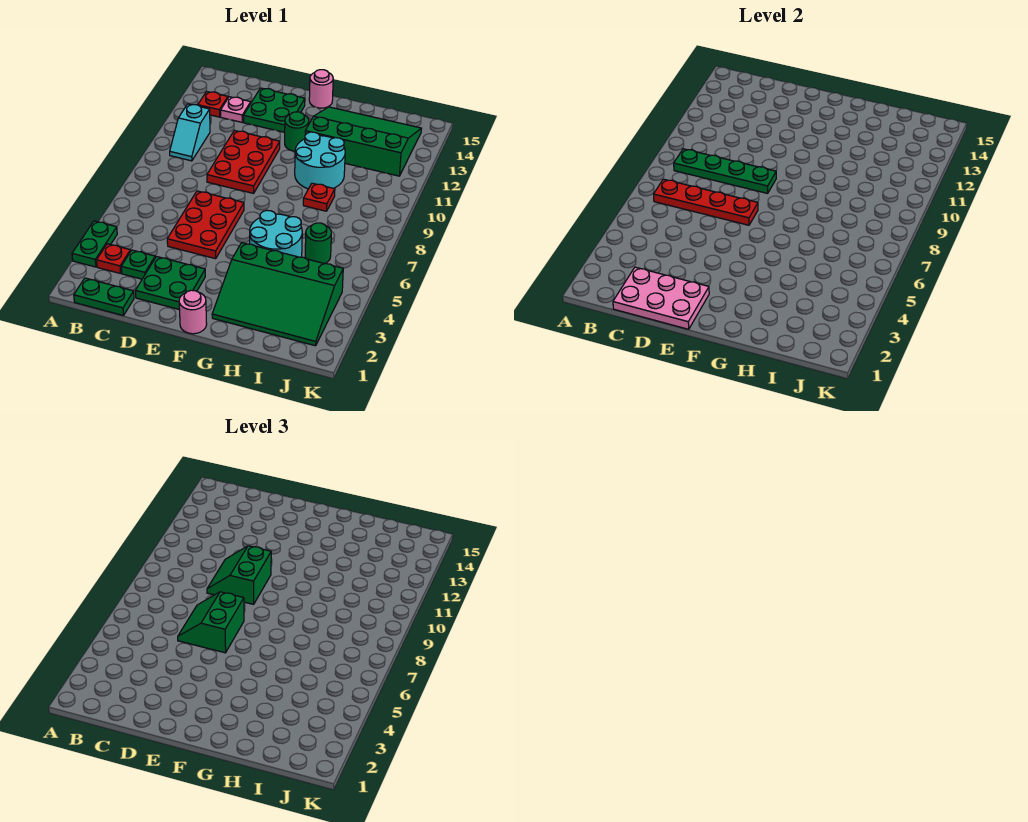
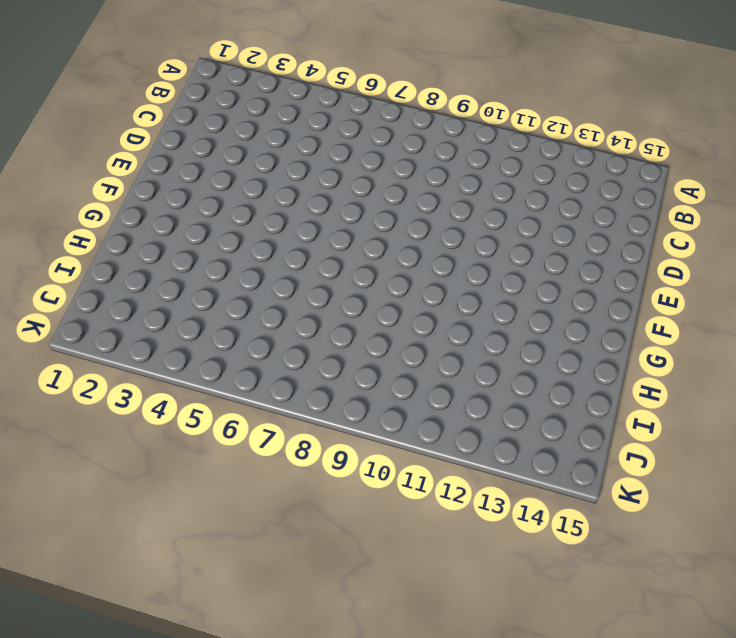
none -> green plate A3:A4 level 1
none -> green plate B1:C1 level 1
none -> red plate B3 level 1

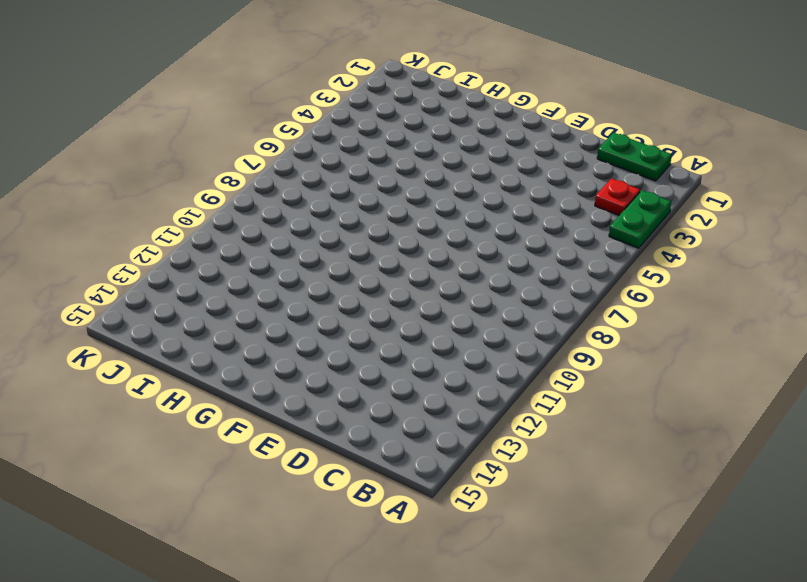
none -> cyan slope B10:B11 level 1 top 11
none -> red plate B13 level 1
none -> green plate C3 level 1

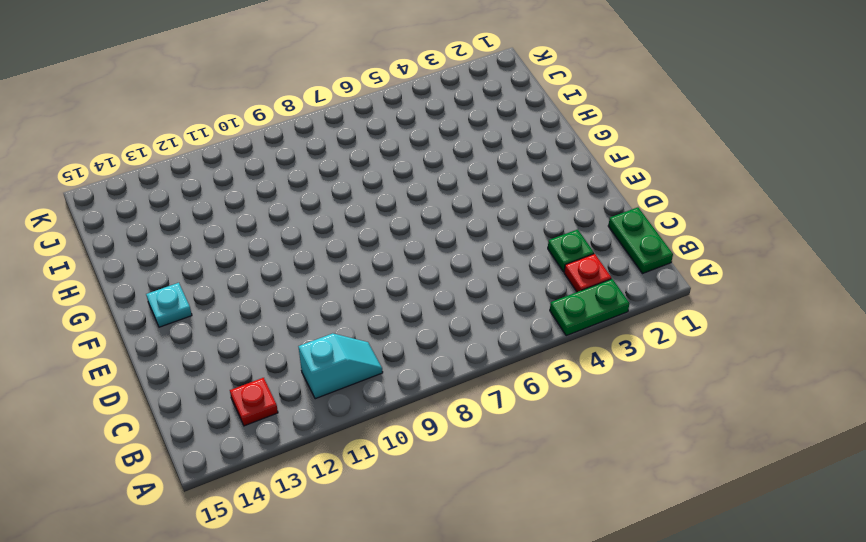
cyan plate F14 level 1 -> none
none -> pink plate C13 level 1
none -> green plate D2:E3 level 1
none -> red plate D5:E7 level 1

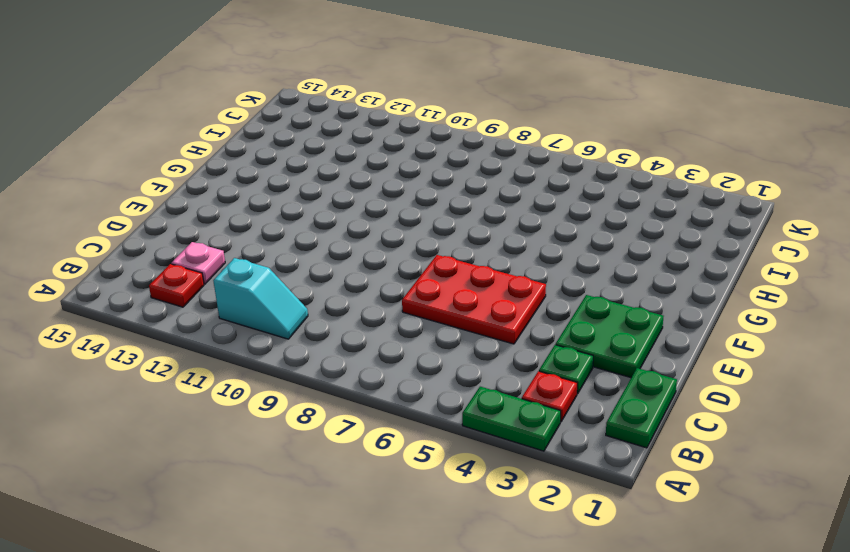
none -> red plate D9:E11 level 1
none -> green plate D13:E14 level 1
none -> pink round brick F1 level 1

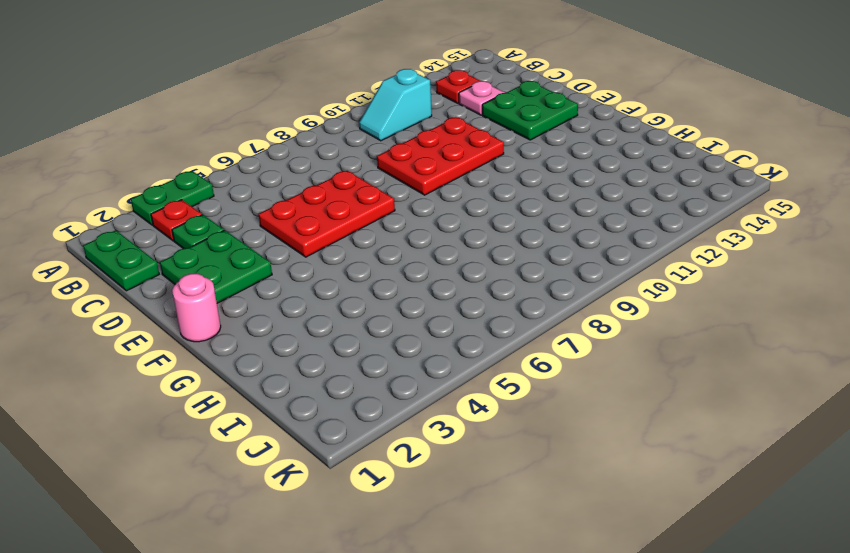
none -> green round brick F12 level 1
none -> pink round brick F15 level 1
none -> green slope G2:J4 level 1 top 4

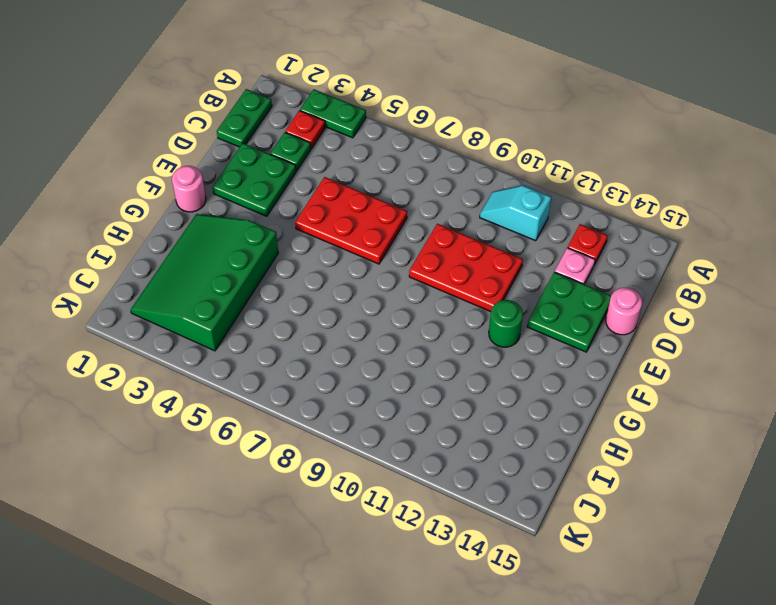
pink round brick D15 level 1 -> pink round brick F15 level 1
none -> cyan round brick G5:H6 level 1
none -> cyan round brick G10:H11 level 1
none -> green slope G12:J14 level 1 top 12

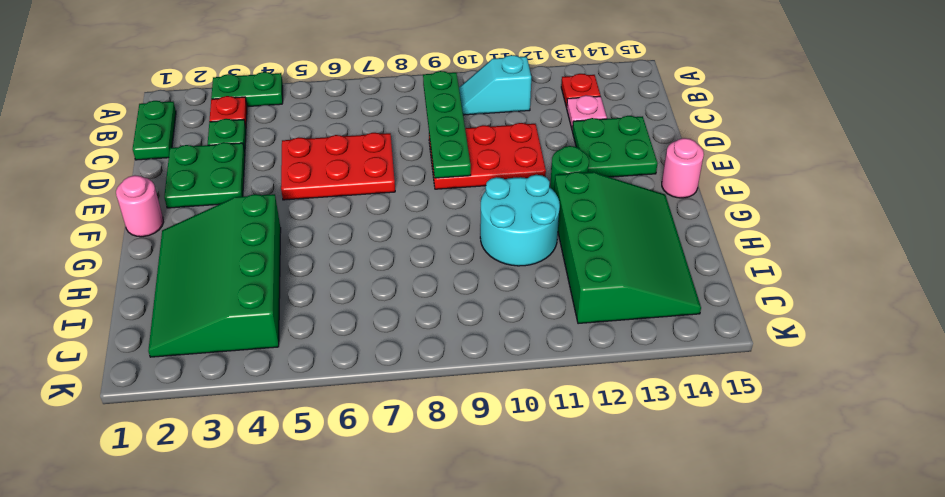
none -> cyan round brick G5:H6 level 1
none -> red plate H9 level 1
none -> green round brick I6 level 1

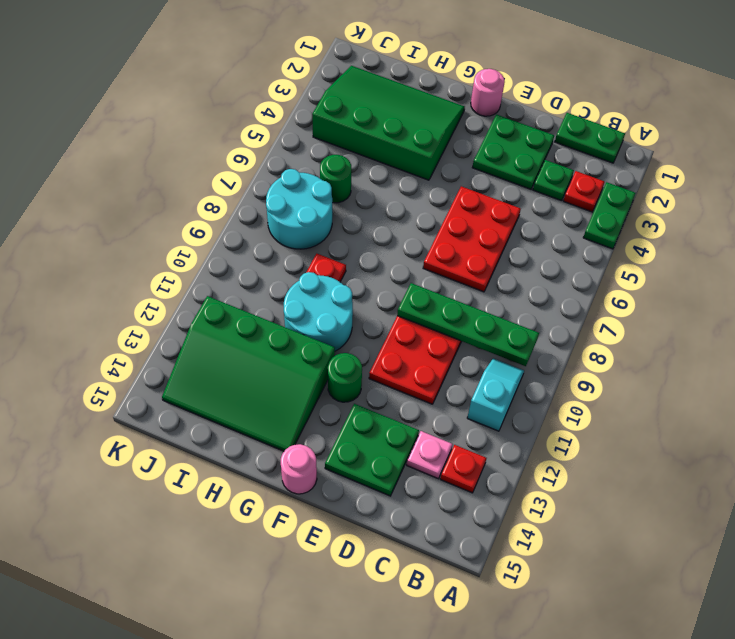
cyan round brick I7:J8 level 1 -> cyan round brick G5:H6 level 1
none -> red plate B7:E7 level 2
none -> pink plate C1:E2 level 2
none -> green slope D6:E7 level 3 top E

